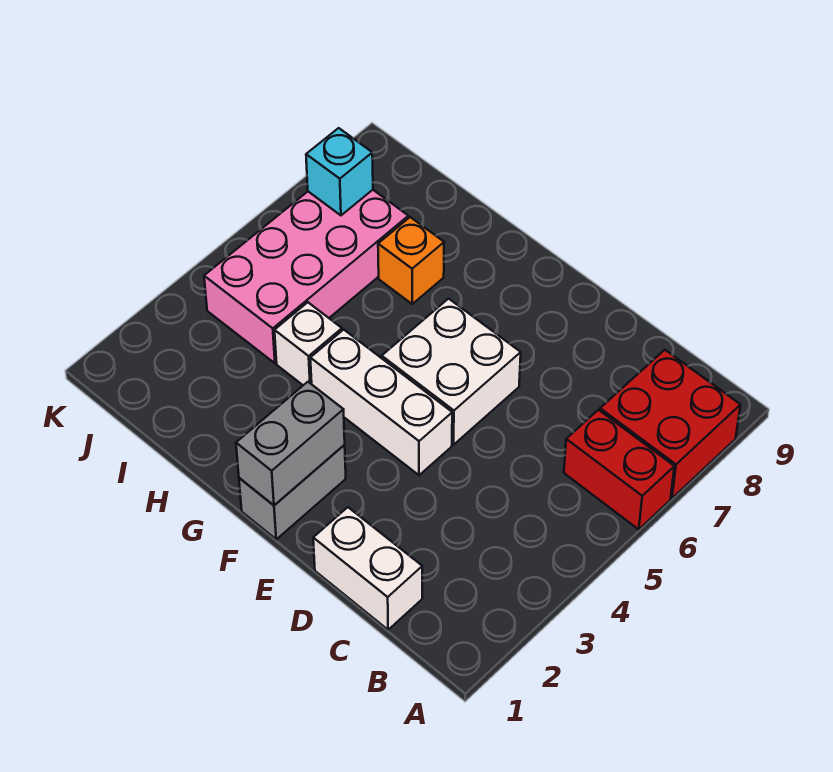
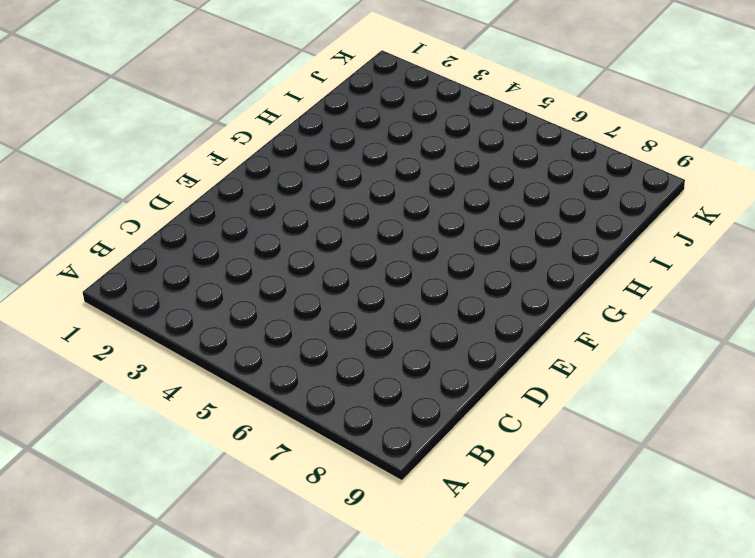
none -> red brick A6:B6 level 1
none -> red brick A7:B8 level 1

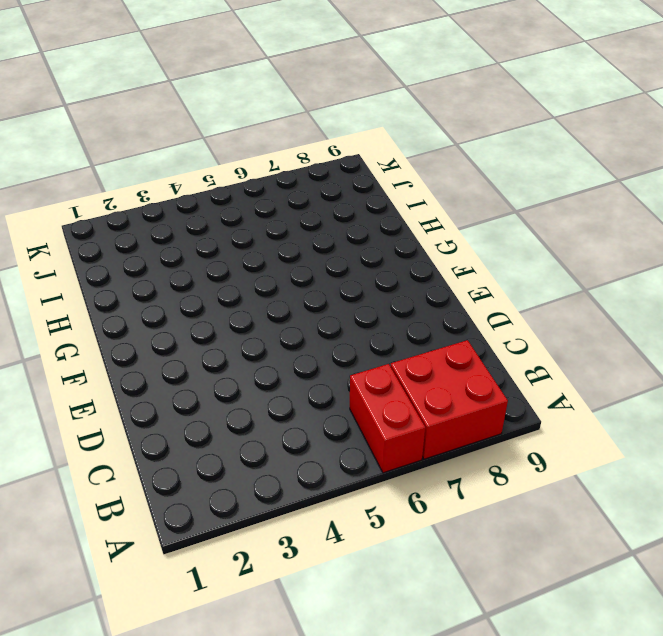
none -> white brick C1:D1 level 1
none -> white brick E4:G4 level 1

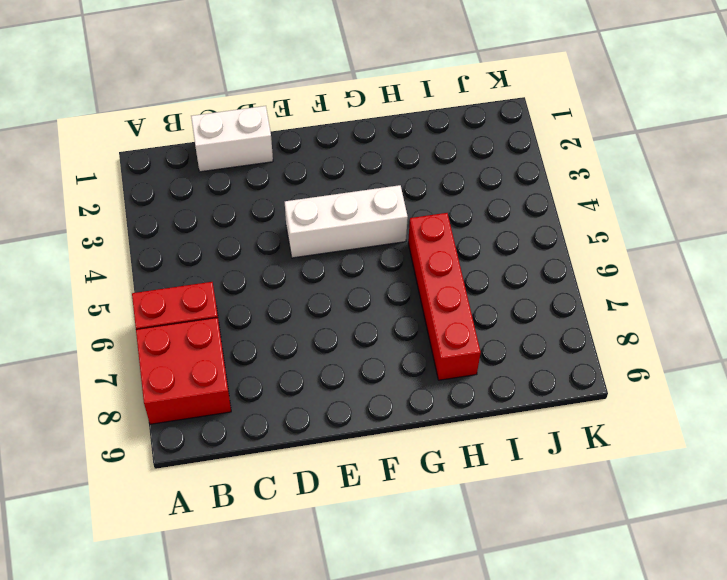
red brick H5:H8 level 1 -> orange brick H7 level 1
none -> white brick E5:F6 level 1
none -> grey brick F1:F2 level 1

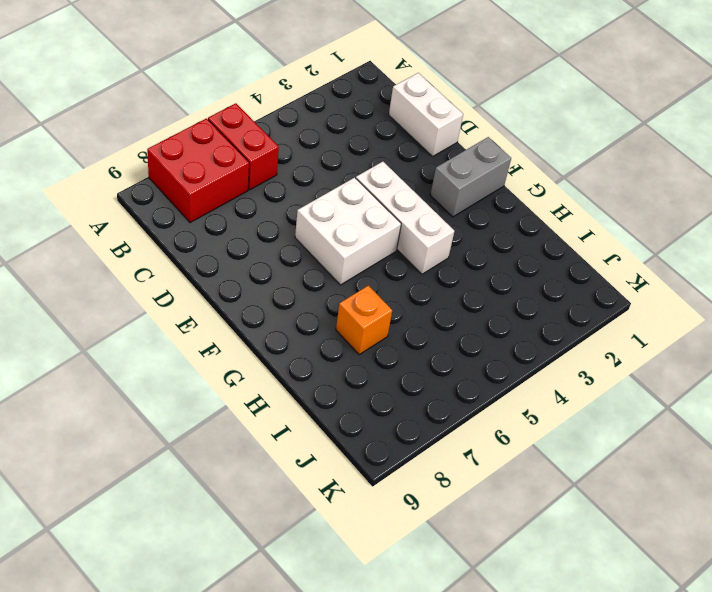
none -> white brick H4 level 1
none -> pink brick I4:J7 level 1

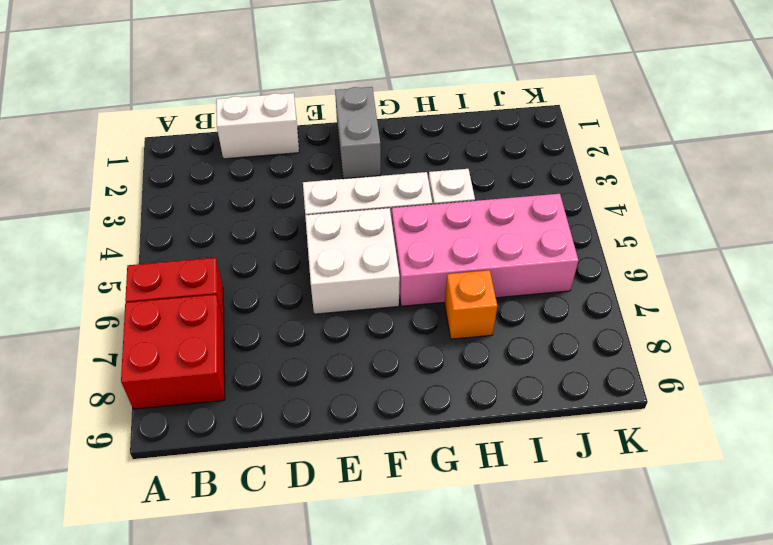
pink brick G5:J6 level 1 -> pink brick I4:J7 level 1
none -> grey brick F1:F2 level 2
none -> cyan brick J7 level 2

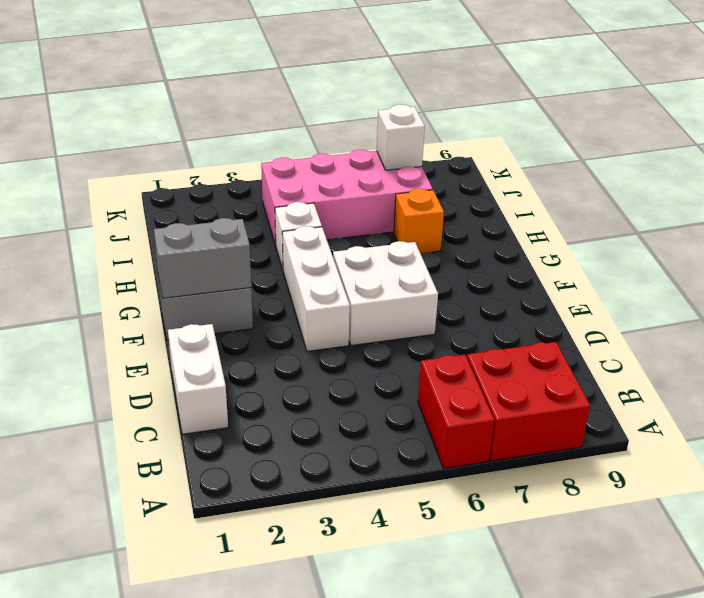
white brick J7 level 2 -> cyan brick J7 level 2

